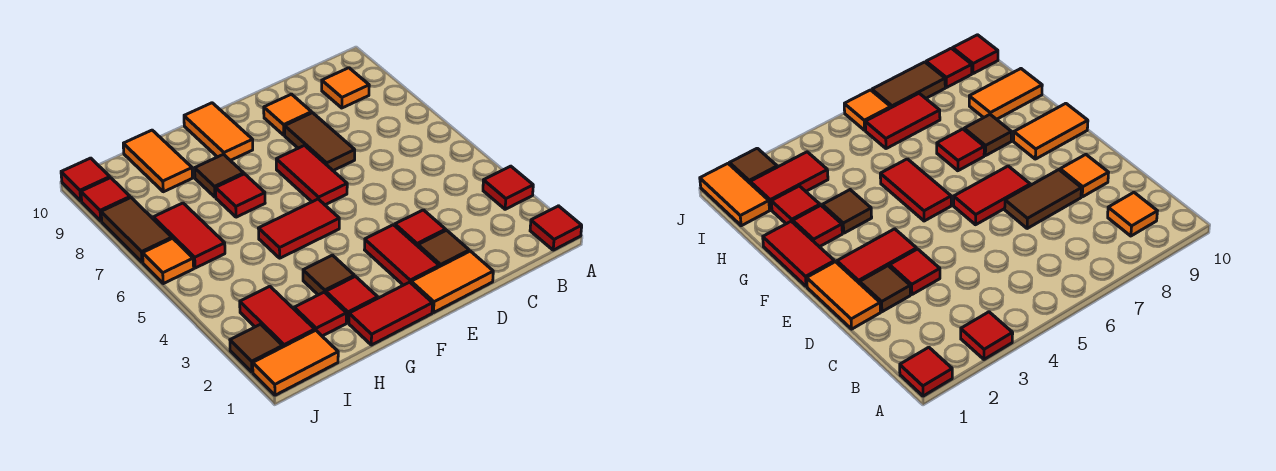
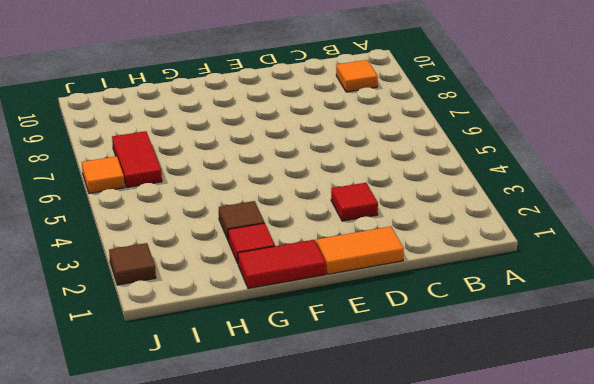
none -> red tile A1 level 1
none -> red tile A3 level 1
none -> brown tile D2 level 1

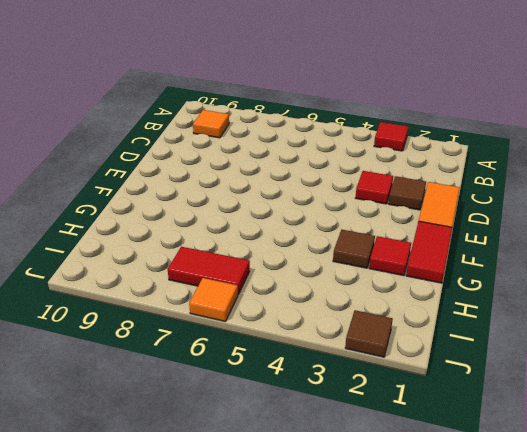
none -> red tile A1 level 1
none -> brown tile D7:D8 level 1
none -> orange tile D9 level 1

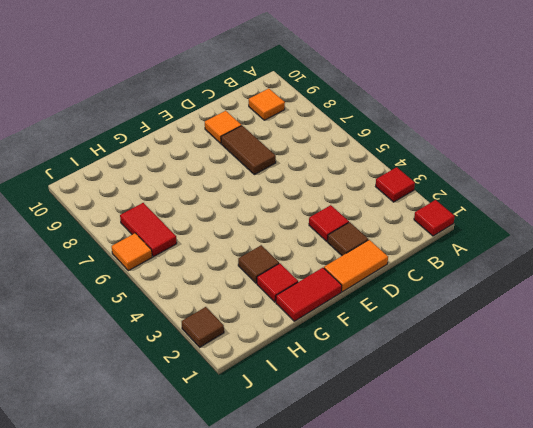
none -> red tile E2:E3 level 1
none -> red tile E6:E7 level 1
none -> red tile F5:G5 level 1

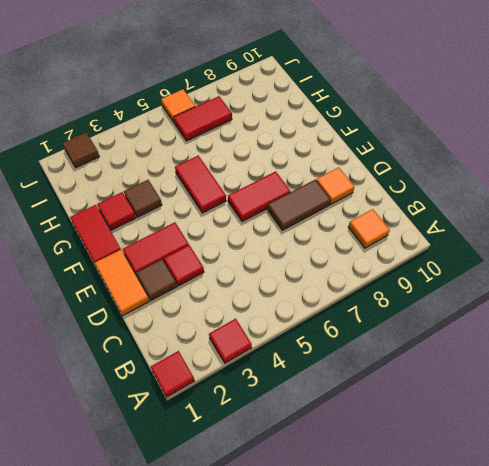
none -> orange tile F9:F10 level 1
none -> red tile G7 level 1
none -> brown tile G8 level 1

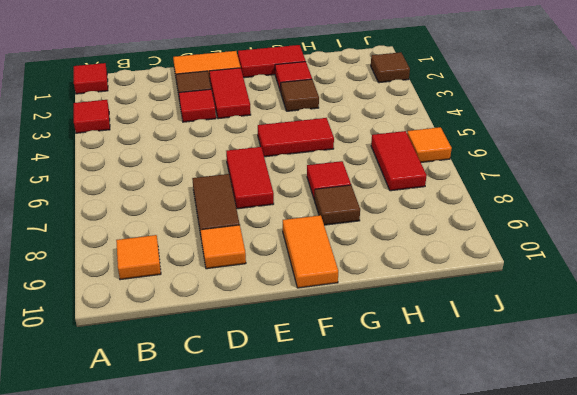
none -> red tile H2 level 1
none -> orange tile H9:H10 level 1
none -> orange tile I1:J1 level 1

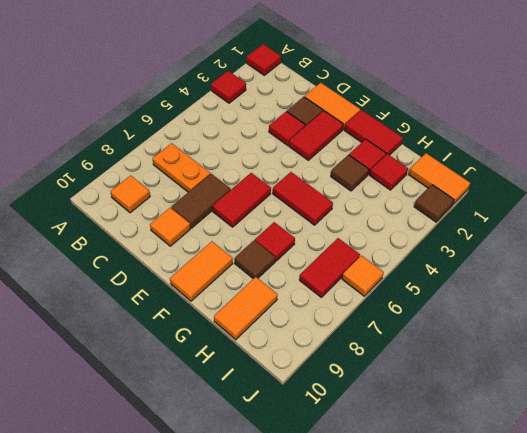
orange plate B7:C7 level 1 -> none
none -> red tile I2:I3 level 1
none -> brown tile J7:J8 level 1
none -> red tile J9 level 1

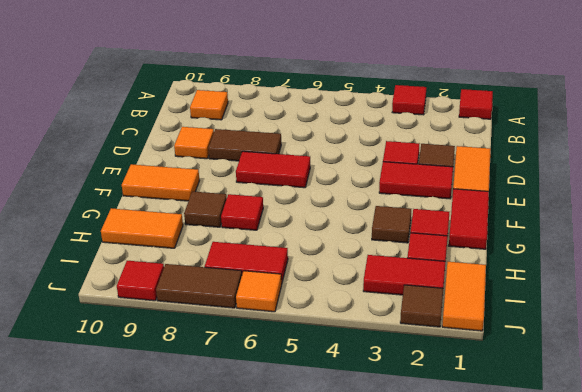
none -> red tile F5:G5 level 1
none -> red tile J10 level 1

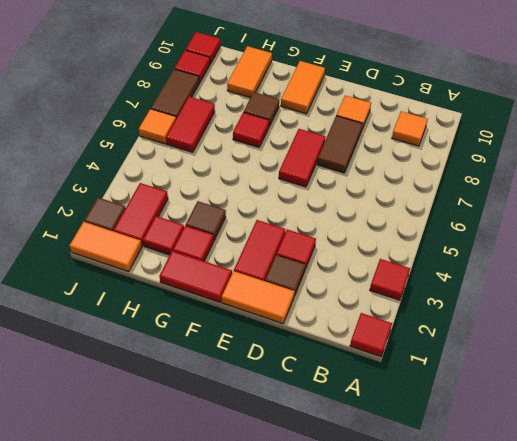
none -> red tile F5:G5 level 1

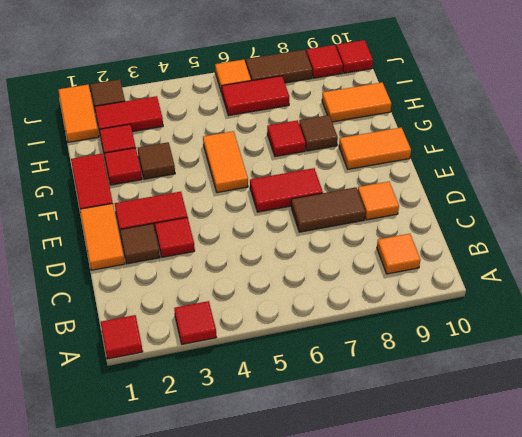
orange tile F5:G5 level 1 -> red tile F5:G5 level 1

